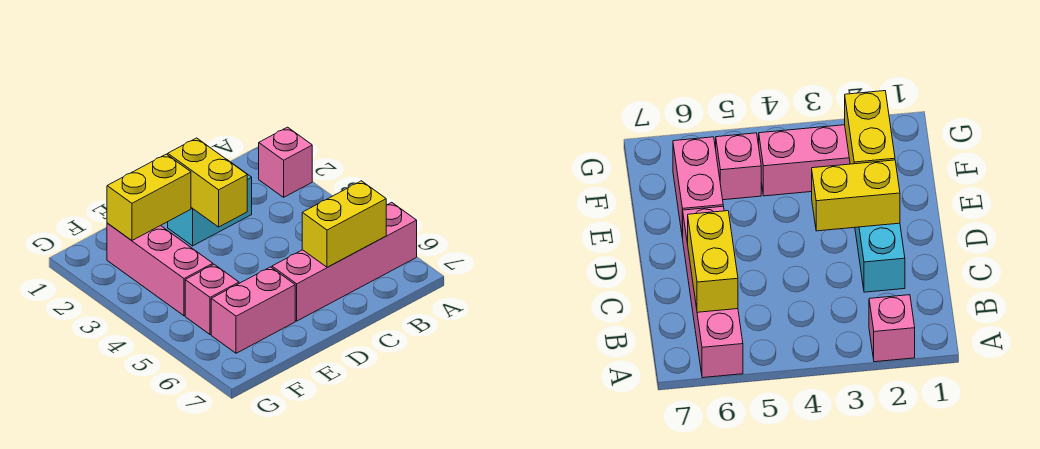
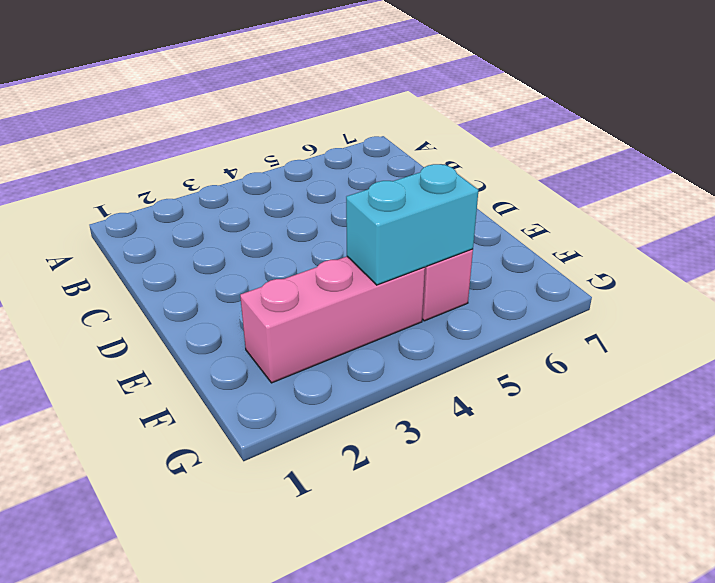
cyan brick F4:F5 level 2 -> cyan brick C2:D2 level 1
none -> pink brick A2 level 1
none -> pink brick A6:D6 level 1

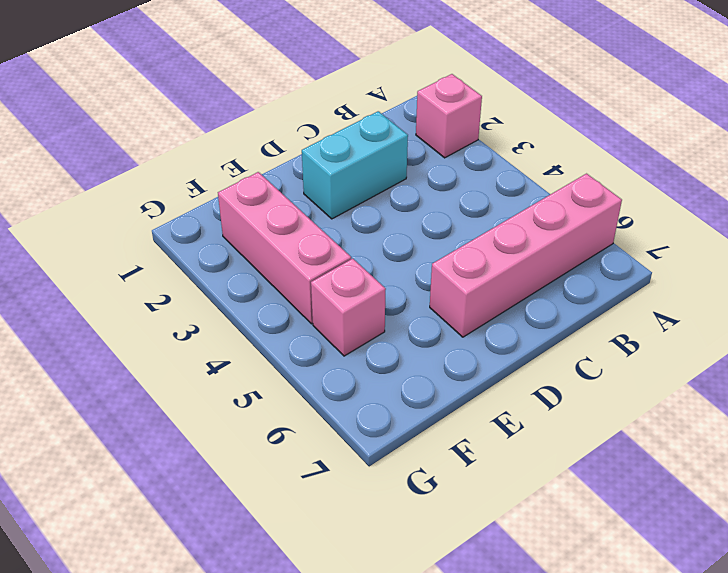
none -> pink brick E6:F6 level 1
none -> yellow brick B6:C6 level 2

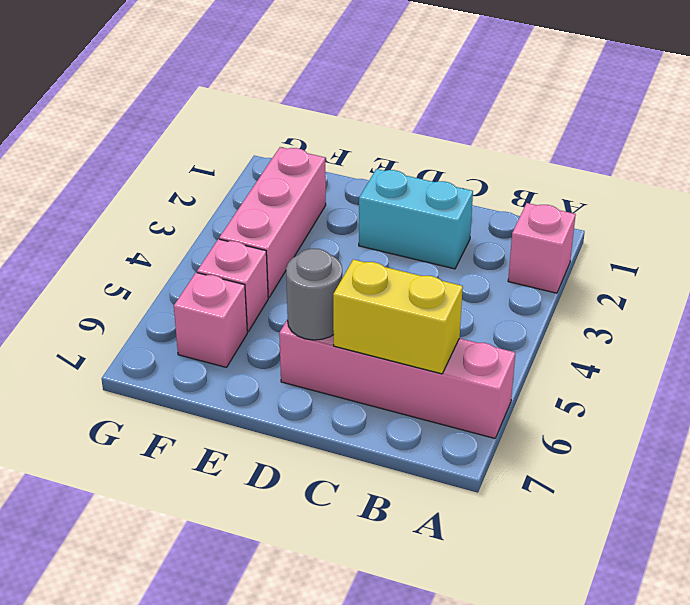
grey round brick D6 level 2 -> none
pink brick F6 level 1 -> pink brick E6:F6 level 1
none -> yellow brick D2:D3 level 2
none -> yellow brick E2:F2 level 2

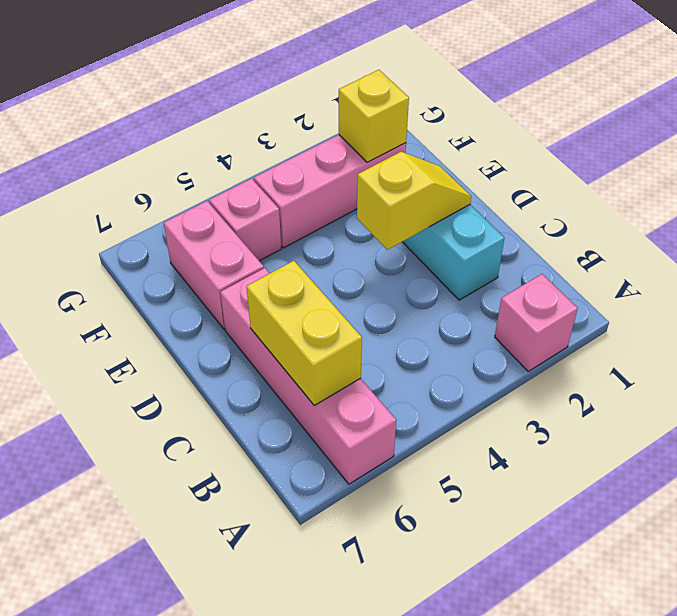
yellow slope D2:D3 level 2 top 3 -> yellow brick D2:D3 level 2
yellow brick F2 level 2 -> yellow brick E2:F2 level 2

